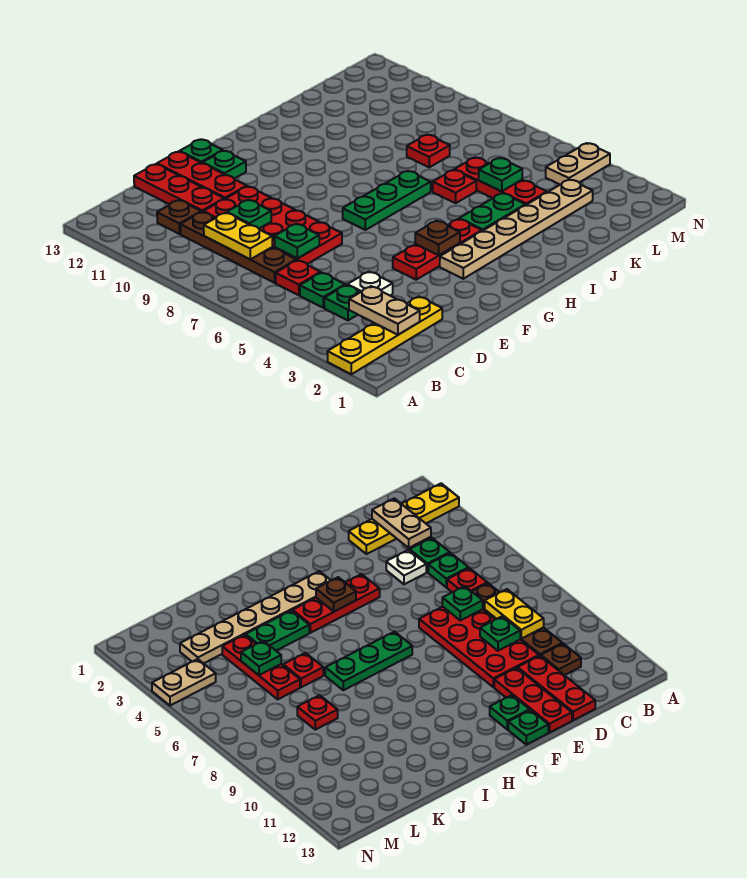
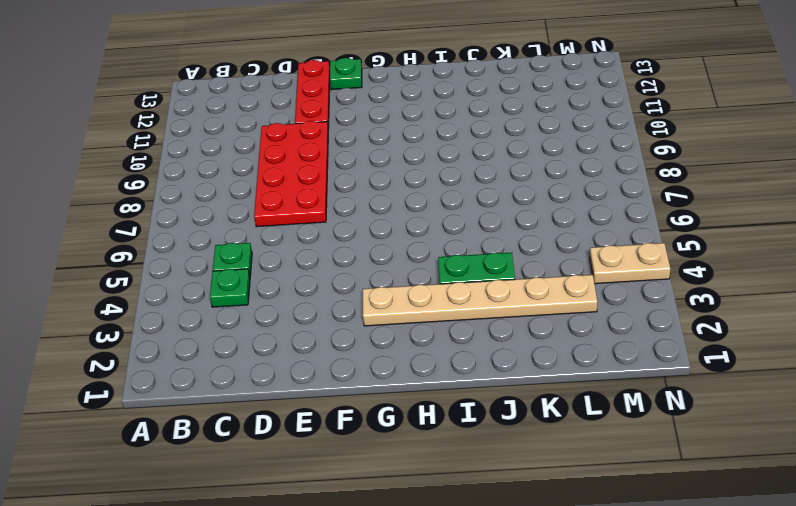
none -> yellow plate A2:D2 level 1
none -> red plate C6 level 1
none -> brown plate C7:C10 level 1

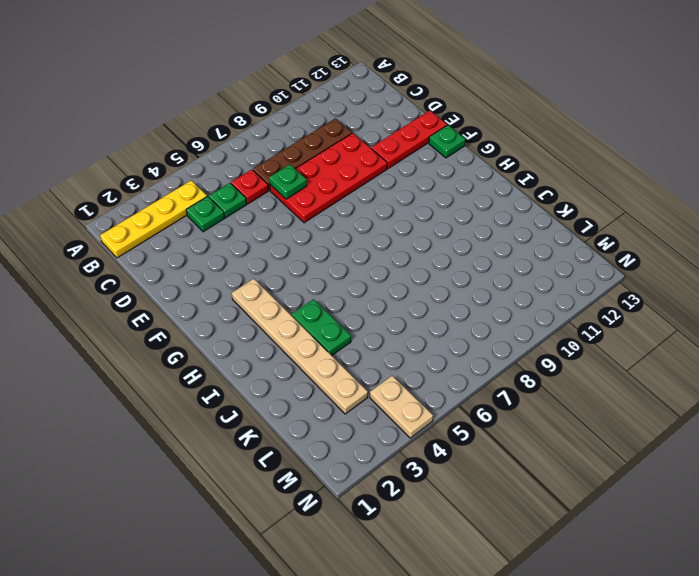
yellow plate B1:B4 level 1 -> yellow plate A2:D2 level 1
none -> brown plate C11 level 1
none -> white plate D4 level 1
none -> red plate D11:D13 level 1

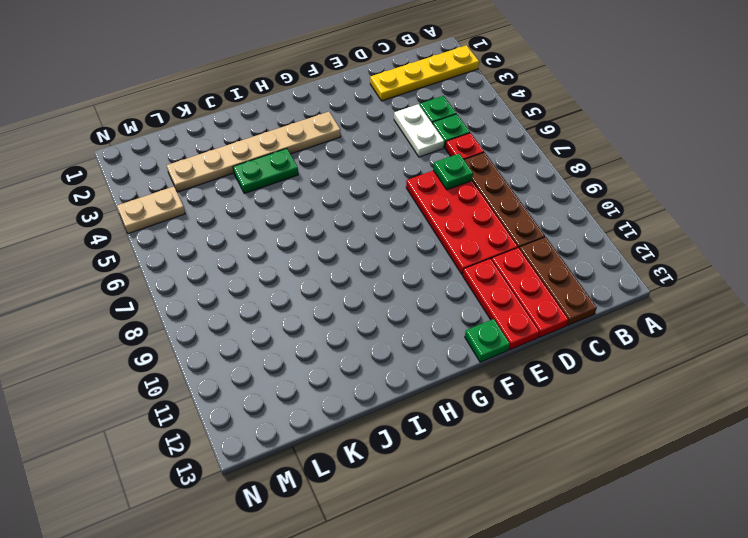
brown plate C11:C13 level 1 -> brown plate C11 level 1
white plate D4:D5 level 1 -> white plate D4 level 1
none -> red plate F4:H4 level 1
none -> green plate F12 level 1
none -> green plate G7:I7 level 1

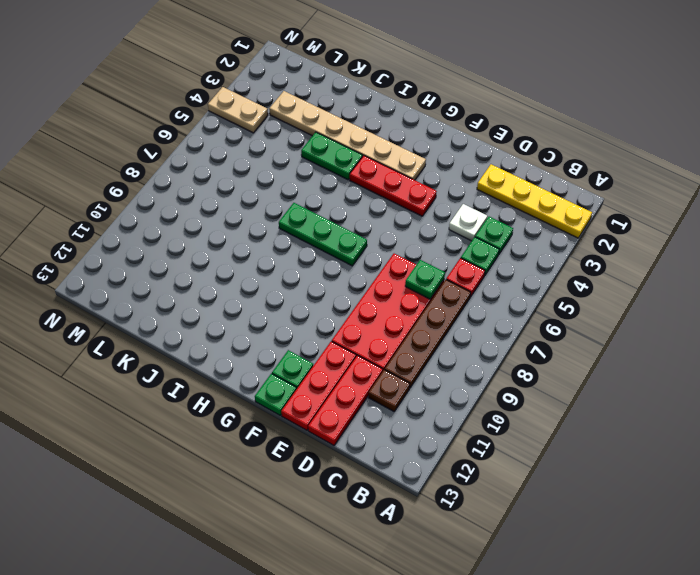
none -> red plate J6 level 1
none -> red plate K4:K6 level 1
none -> red plate K8 level 1

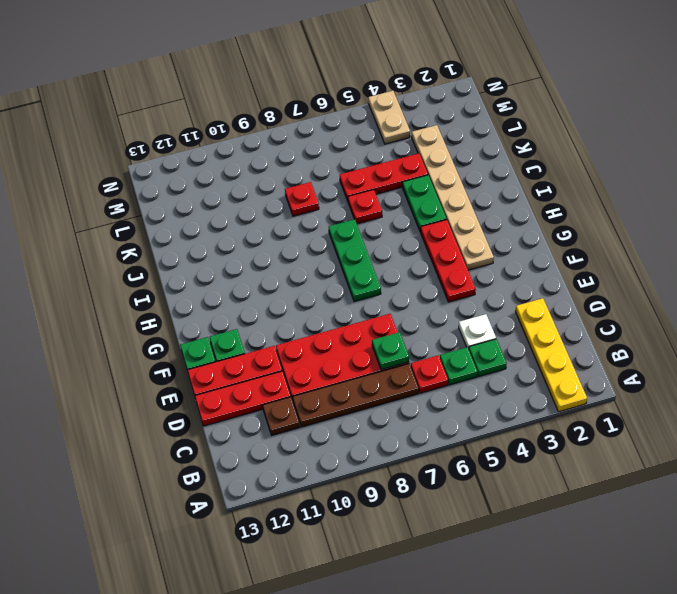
none -> tan plate C2:C3 level 2
none -> yellow plate C8:C9 level 2
none -> green plate D9 level 2

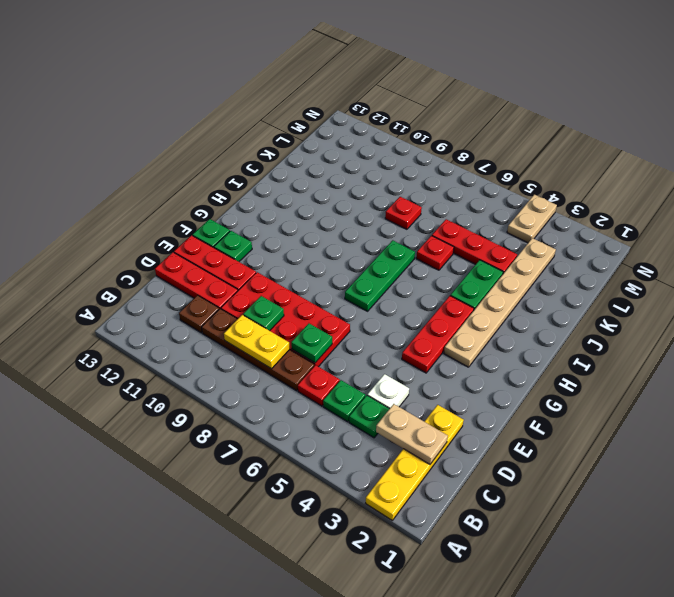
none -> brown plate G4 level 2
none -> green plate K5 level 2

